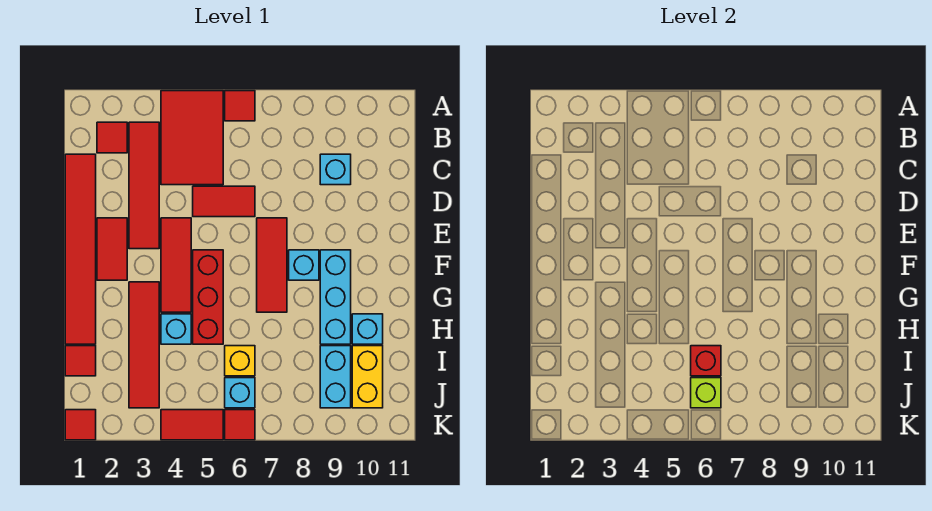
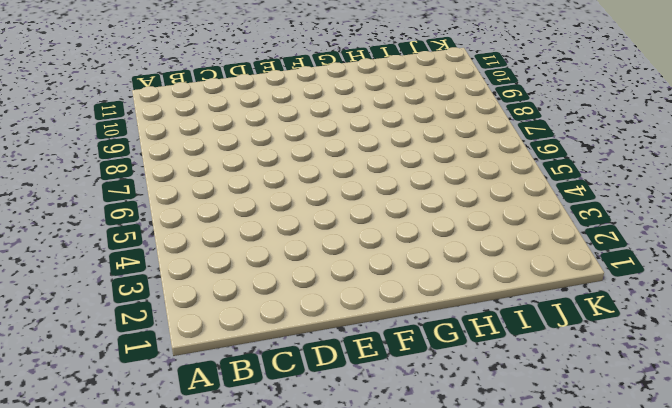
none -> red tile A4:C5 level 1
none -> red tile A6 level 1
none -> red tile B2 level 1

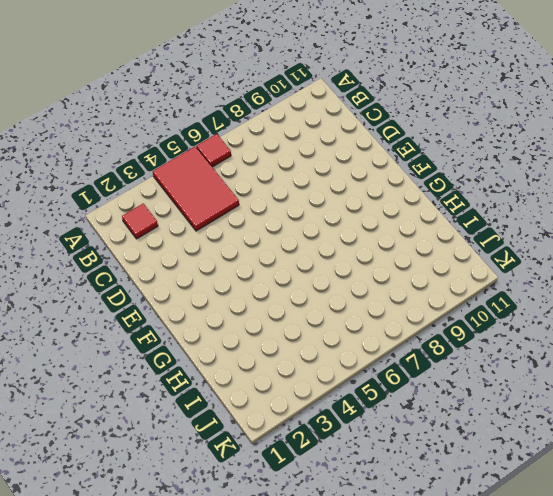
none -> red tile B3:E3 level 1
none -> red tile C1:H1 level 1
none -> cyan brick C9 level 1

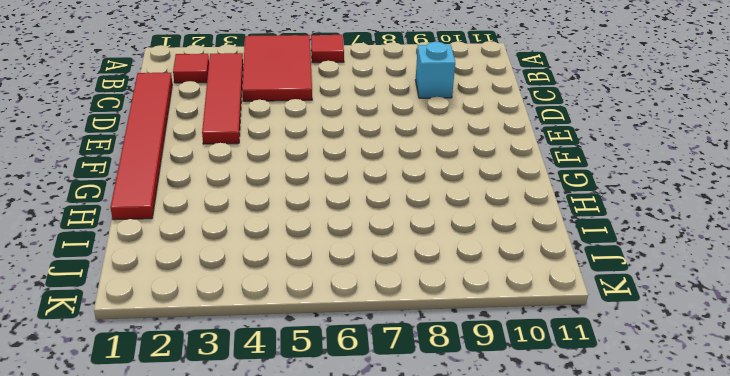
none -> red tile D5:D6 level 1
none -> red tile E2:F2 level 1
none -> red tile E4:G4 level 1

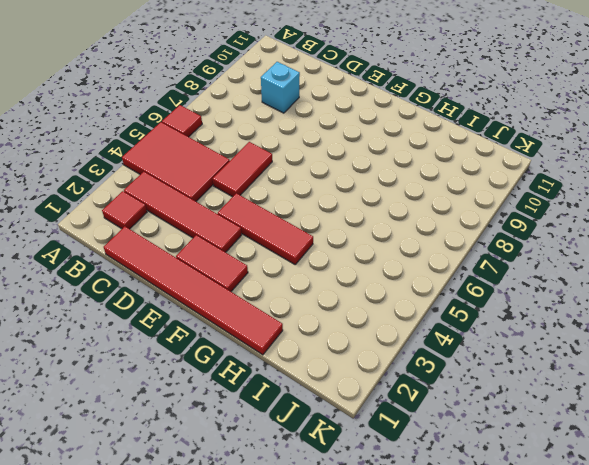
none -> red tile E7:G7 level 1
none -> red brick F5:H5 level 1
none -> cyan brick F8 level 1

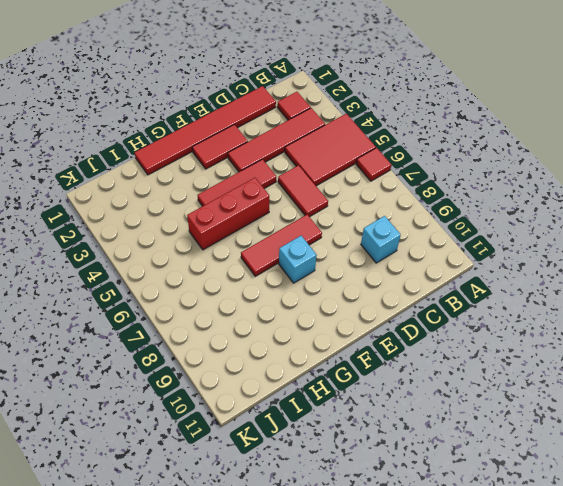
none -> cyan brick F9:H9 level 1
none -> red tile G3:J3 level 1
none -> cyan brick H4 level 1

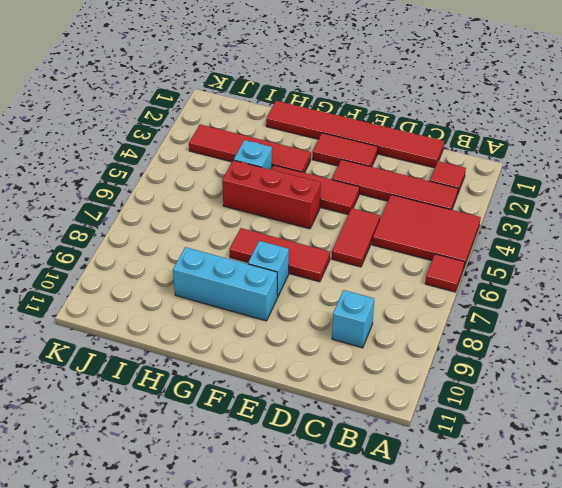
none -> cyan brick H10 level 1
none -> red tile I1 level 1
none -> yellow brick I6 level 1

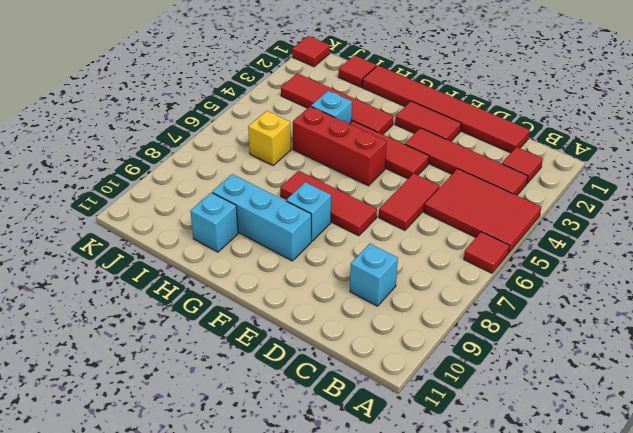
none -> cyan brick I9:J9 level 1
none -> yellow brick I10:J10 level 1
none -> cyan brick J6 level 1

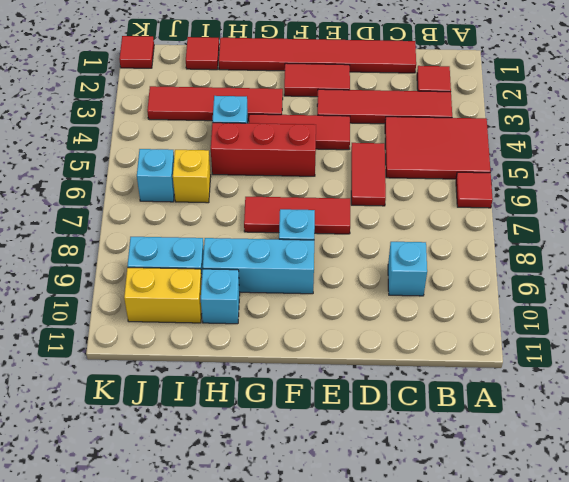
none -> red tile K4:K5 level 1
none -> red tile K6 level 1
none -> red brick I6 level 2

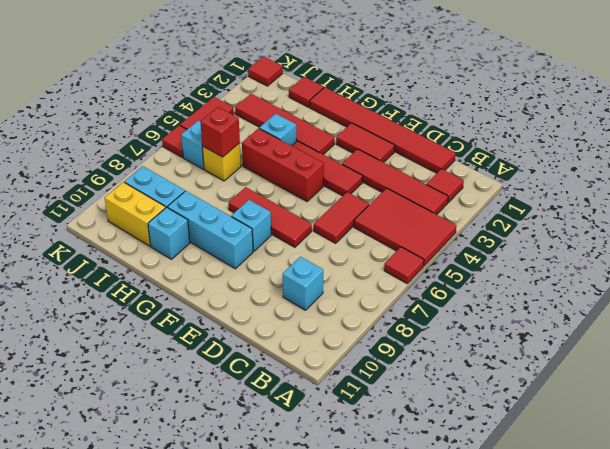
none -> lime brick J6 level 2

